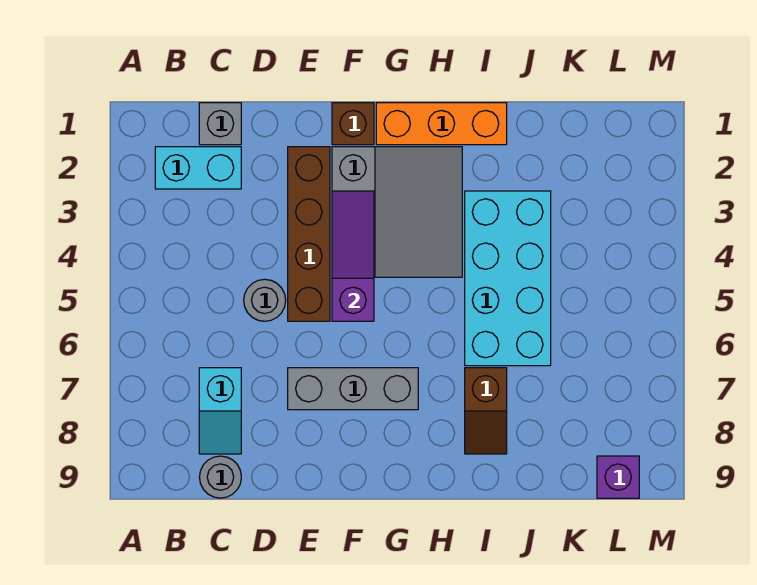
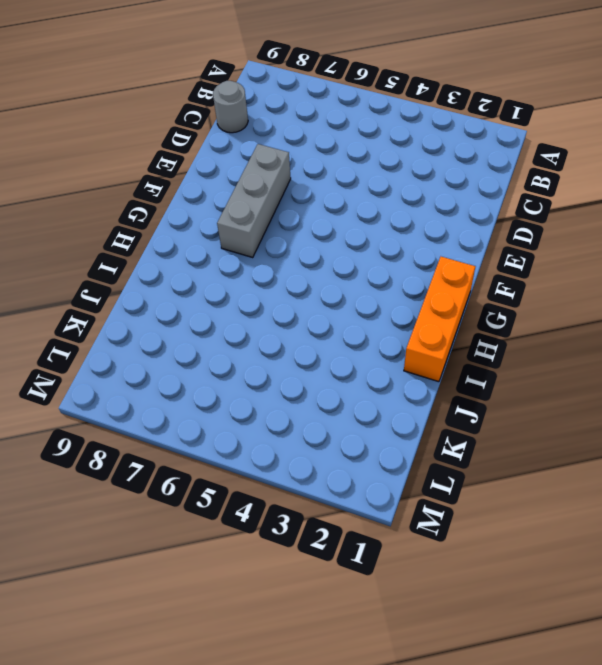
none -> cyan brick B2:C2 level 1
none -> grey brick C1 level 1
none -> cyan slope C7:C8 level 1 top 7

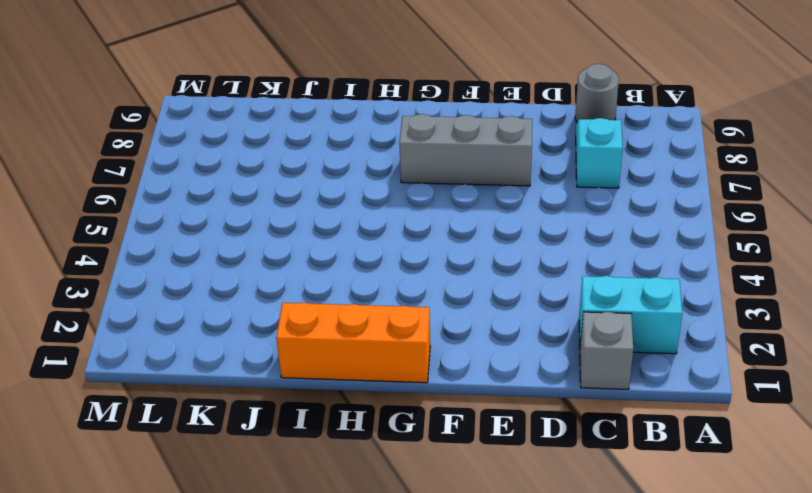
none -> grey round brick D5 level 1
none -> brown brick E2:E5 level 1
none -> brown brick F1 level 1

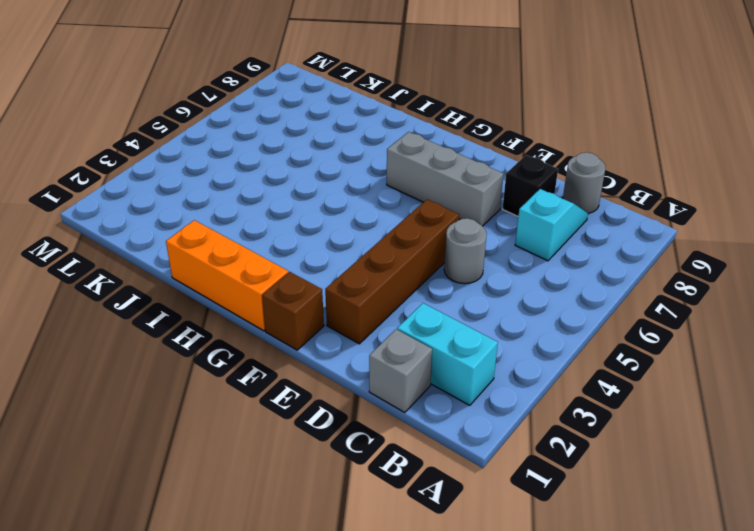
black brick D8 level 1 -> none
none -> grey slope F2:H4 level 1 top F
none -> cyan brick I3:J6 level 1
none -> brown slope I7:I8 level 1 top 7

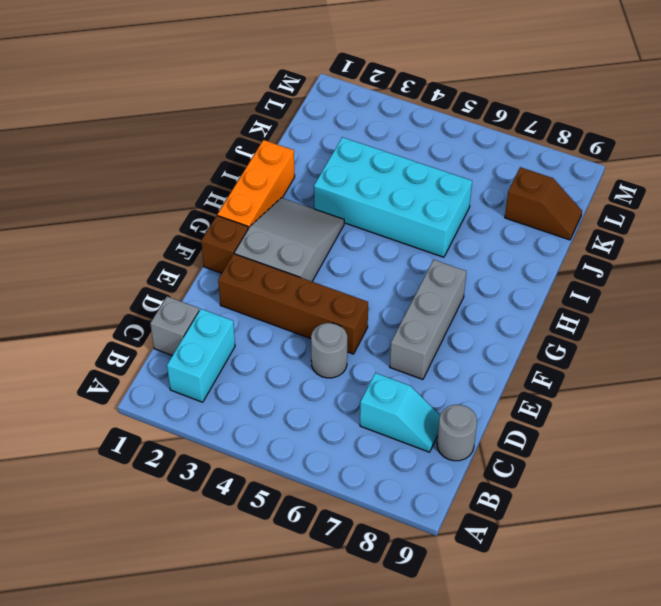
grey slope F2:H3 level 1 top F -> grey slope F2:H4 level 1 top F
brown slope K8:K9 level 1 top 8 -> brown slope I7:I8 level 1 top 7
none -> purple brick L9 level 1
none -> purple slope F3:F5 level 2 top 5

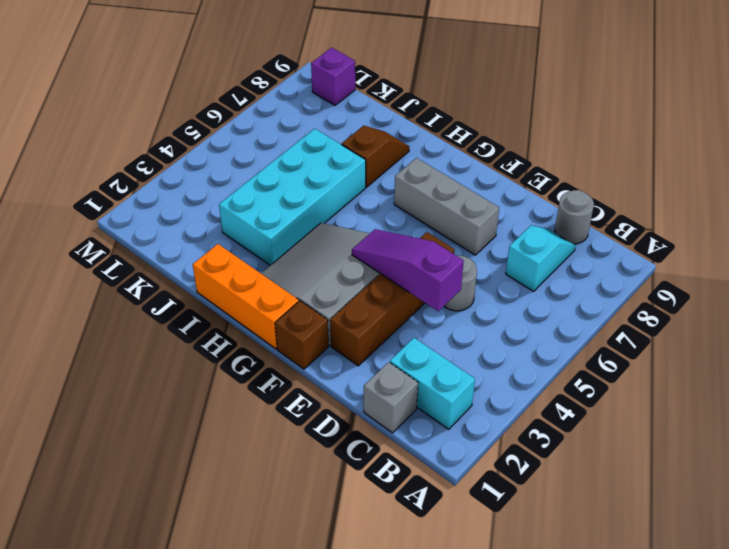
purple slope D4:F4 level 2 top D -> purple slope F3:F5 level 2 top 5

